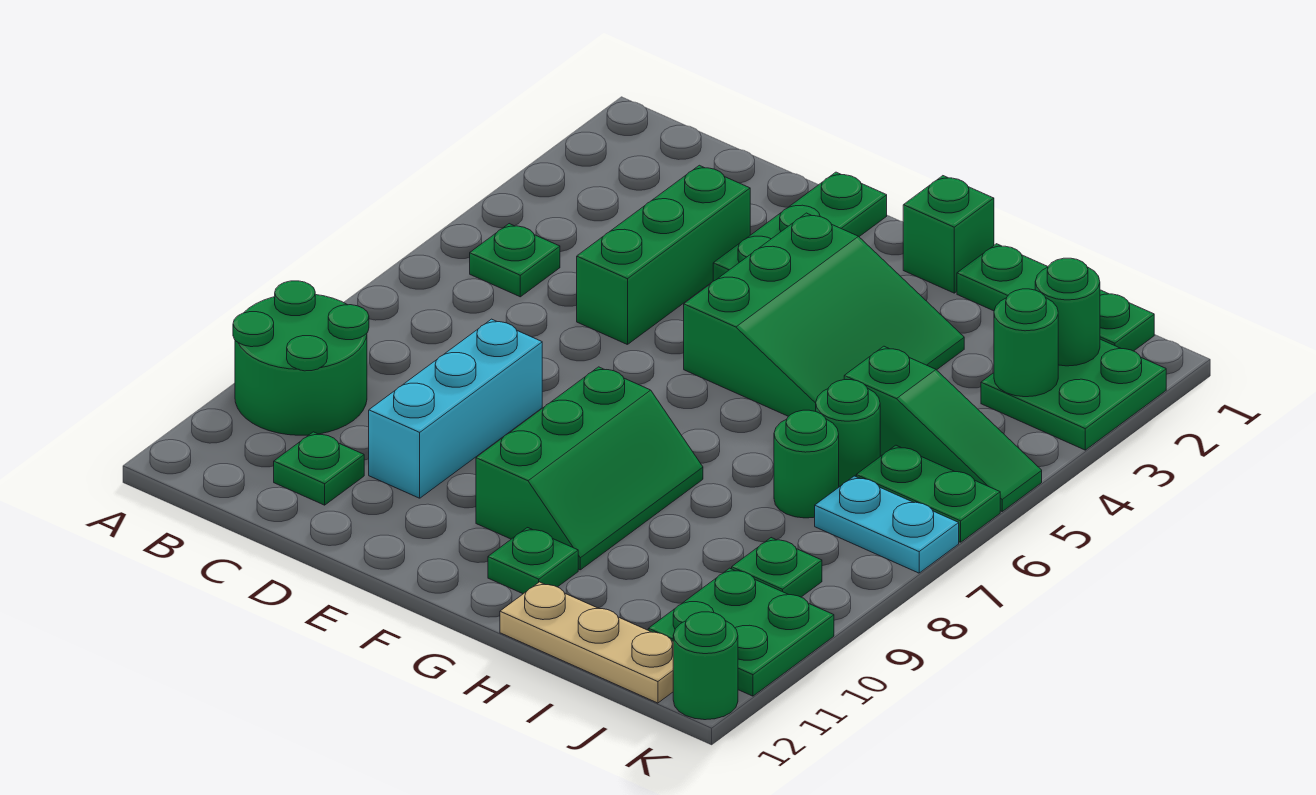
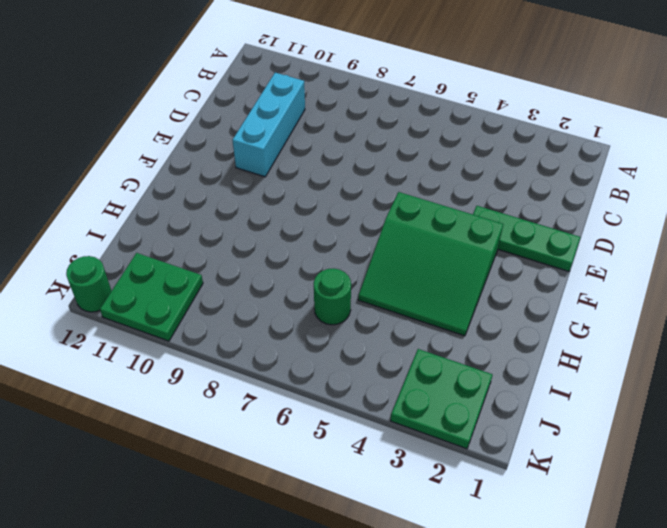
cyan brick C10:E10 level 1 -> cyan brick D8:D10 level 1
none -> green round brick A9:B10 level 1
none -> green plate B5 level 1
none -> green plate C11 level 1

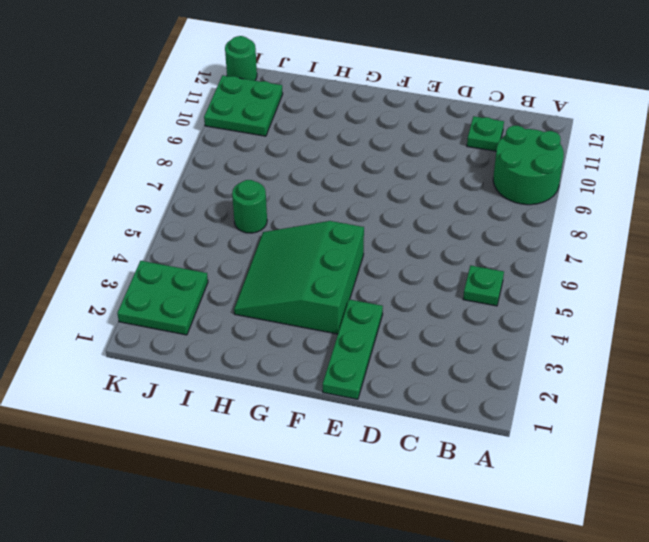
none -> green brick D3:D5 level 1
none -> cyan brick D8:D10 level 1
none -> green slope F8:G10 level 1 top F

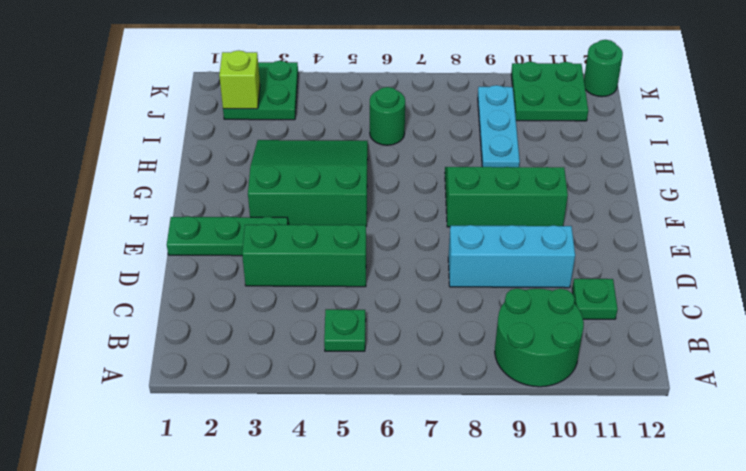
cyan plate H9:J9 level 1 -> green plate J9 level 1
lime brick J2 level 2 -> green round brick J2 level 2
none -> green brick G1 level 1
none -> green plate G11 level 1
none -> green plate H1:J1 level 1

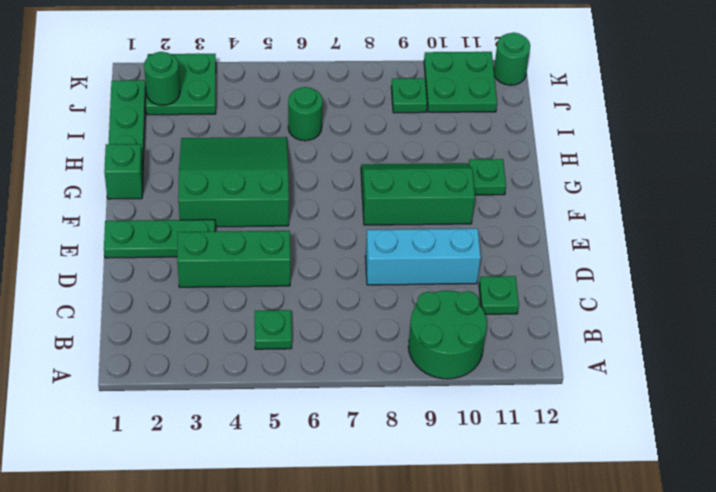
none -> tan plate H12:J12 level 1
none -> green slope I5:K5 level 1 top I
none -> green round brick I7 level 1

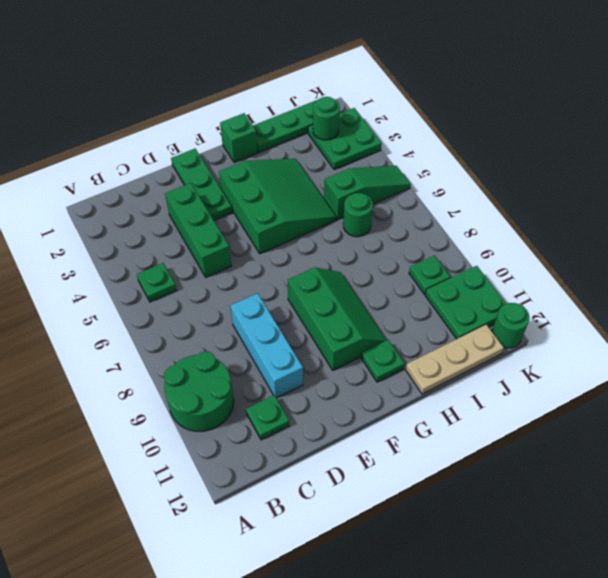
none -> green round brick I7 level 1
none -> green plate J6:K6 level 1
none -> cyan plate J7:K7 level 1

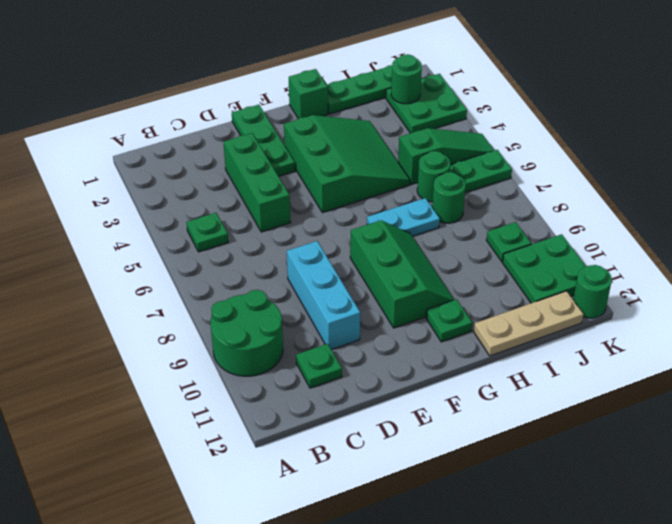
cyan plate G7:H7 level 1 -> cyan plate J7:K7 level 1
none -> green round brick J3 level 2

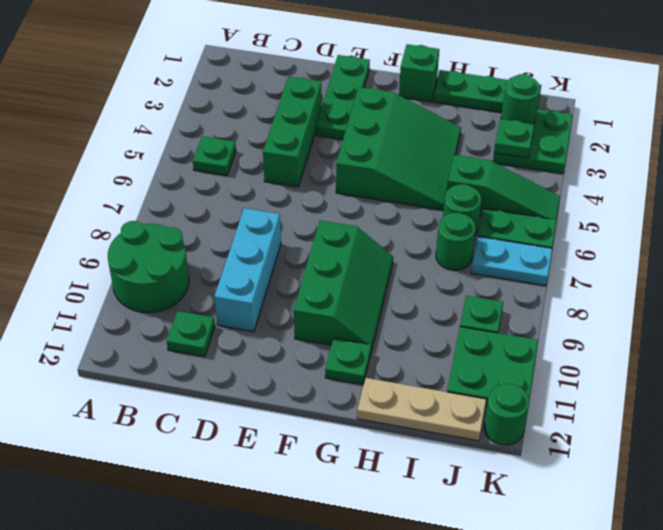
green plate J3 level 2 -> green round brick J3 level 2

